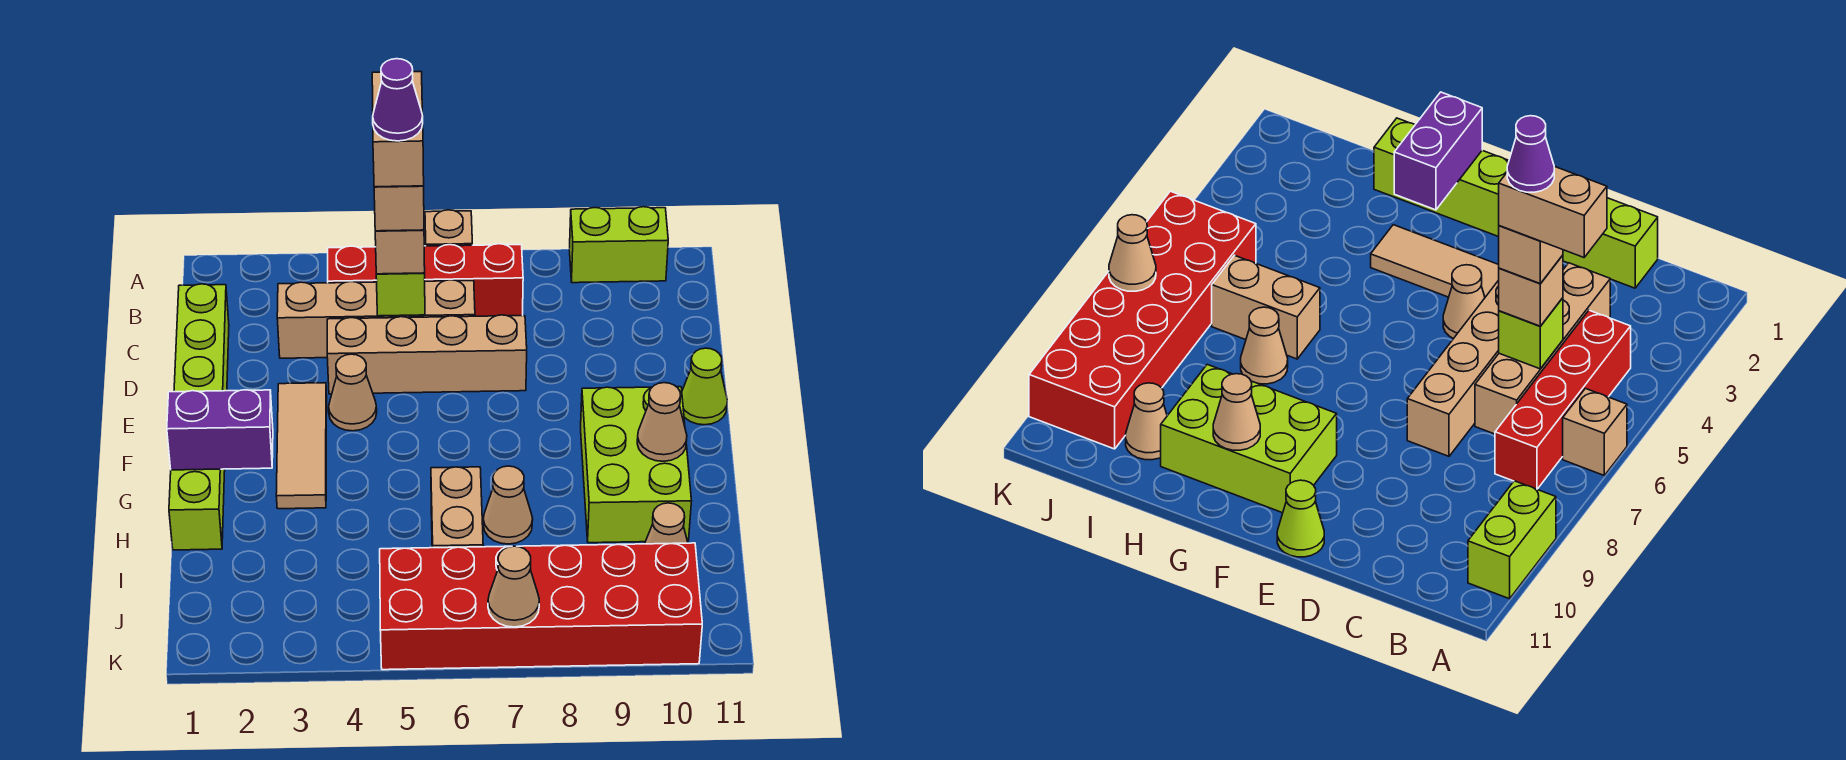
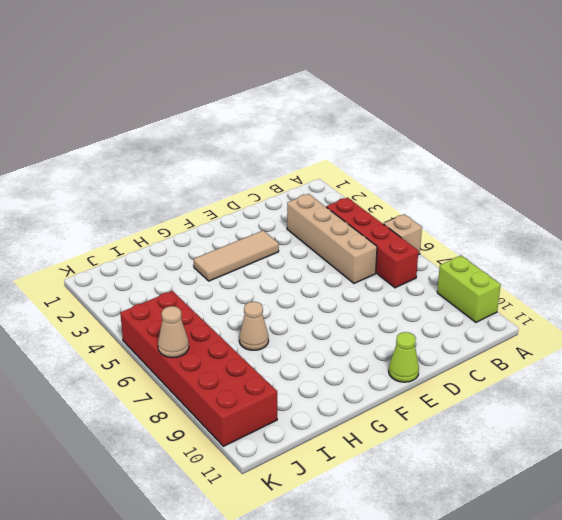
none -> lime brick C1:H1 level 1
none -> tan brick D4:D7 level 1
none -> tan cone E4 level 1

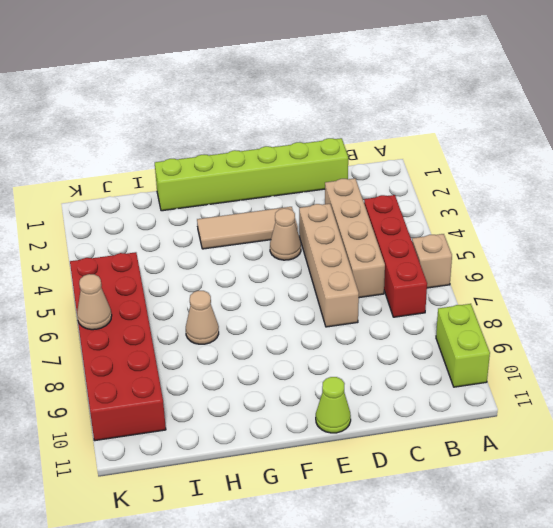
none -> lime brick F9:H10 level 1
none -> tan brick H6:I6 level 1
none -> tan cone I10 level 1

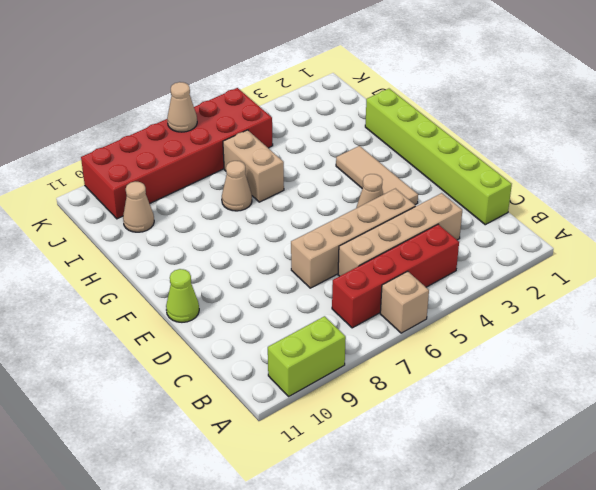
none -> lime brick F9:H10 level 1
none -> lime brick C5 level 2
none -> purple brick G1:G2 level 2

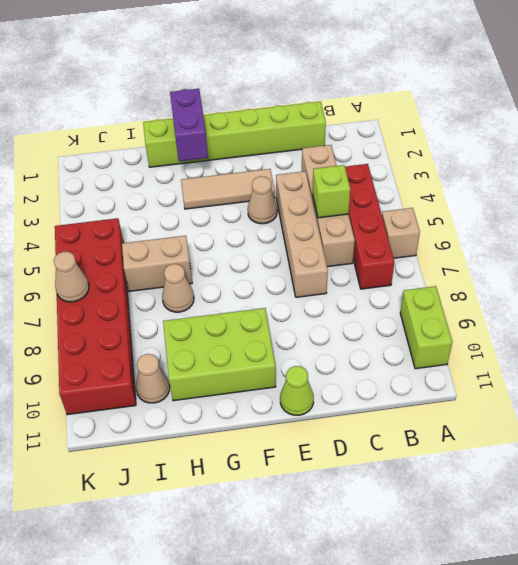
none -> tan cone G10 level 2
none -> tan brick C5 level 3
none -> tan brick C5 level 4

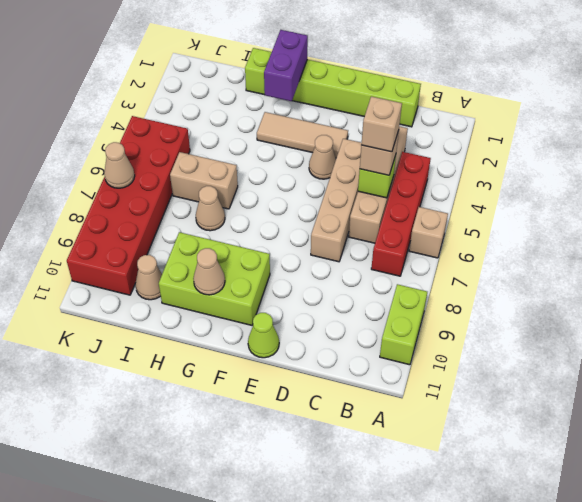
none -> tan brick B5:C5 level 5
none -> purple cone C5 level 6

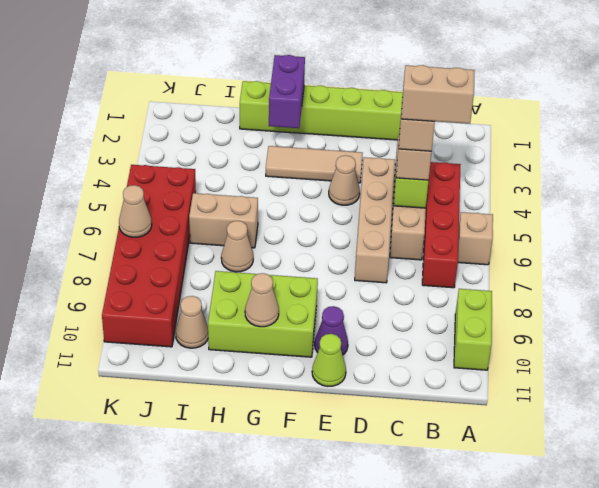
purple cone E10 level 1 -> purple cone C5 level 6

